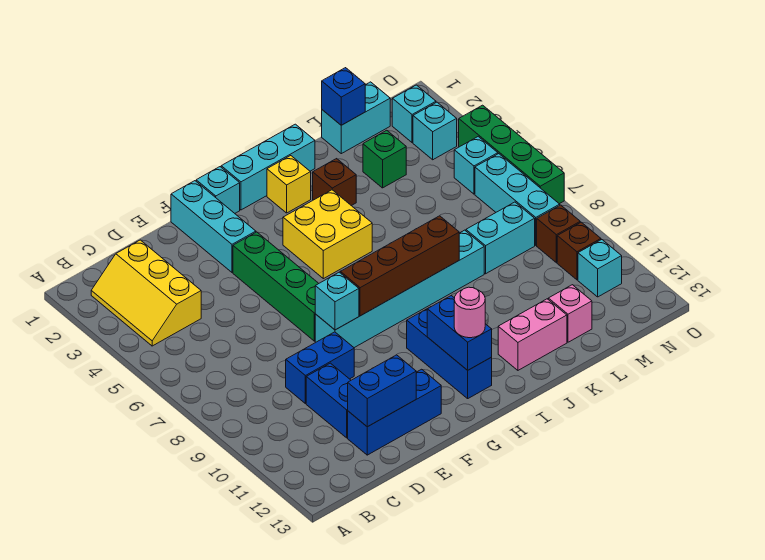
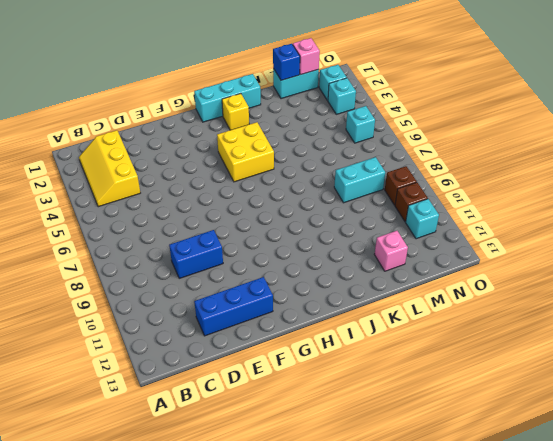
pink brick M1 level 2 -> none
none -> blue brick D10:D11 level 1
none -> cyan brick F1:F3 level 1
none -> green brick F4:F7 level 1
none -> cyan brick F8:K8 level 1

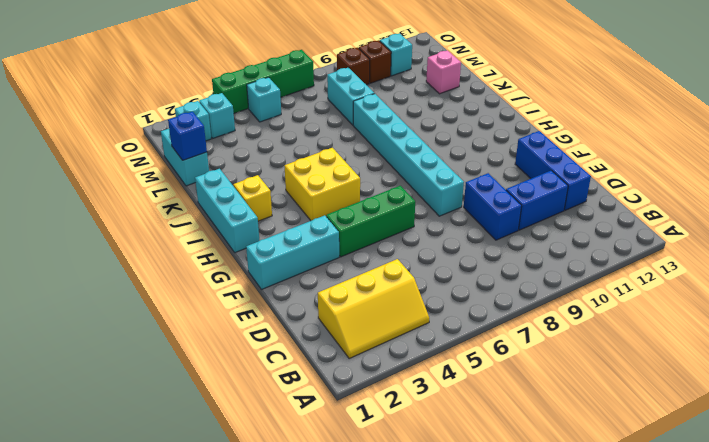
green brick F4:F6 level 1 -> green brick F4:F7 level 1
none -> cyan brick G1 level 1
none -> blue brick H10:H12 level 1
none -> brown brick J3 level 1
none -> pink brick J12:K12 level 1

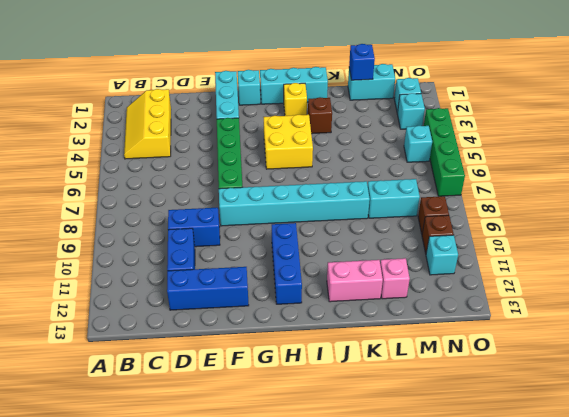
none -> green brick L3 level 1
none -> cyan brick N6:N8 level 1
none -> blue brick D12:E12 level 2
none -> cyan brick F8 level 2

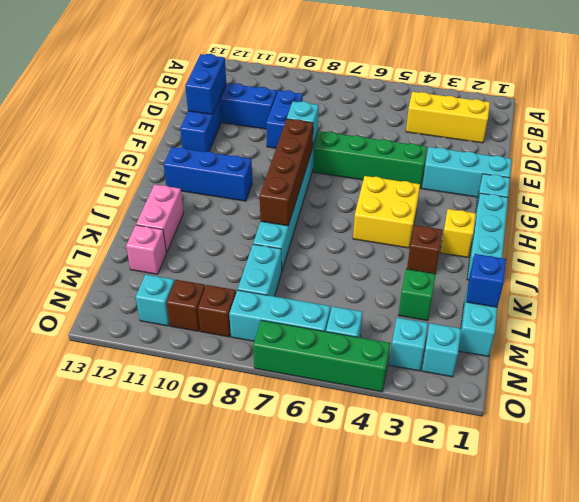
none -> blue brick H11:H12 level 2
none -> pink round brick H12 level 3

